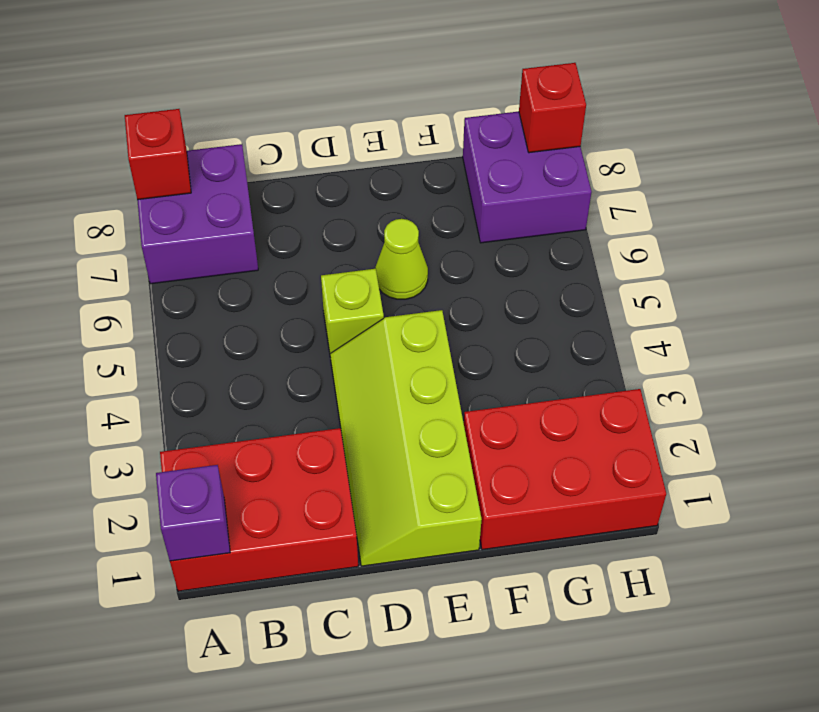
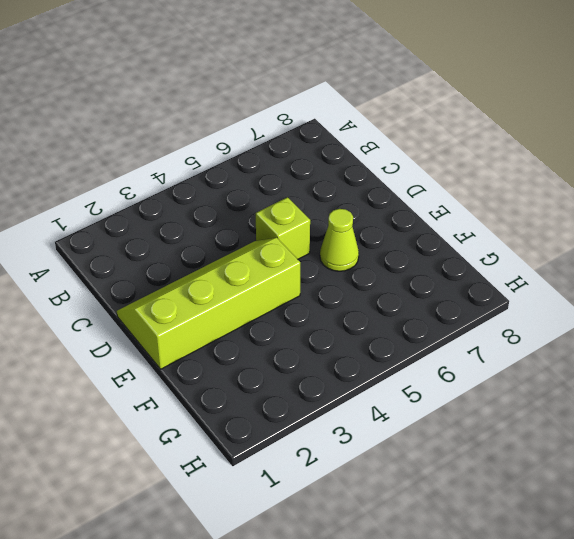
none -> red brick A1:C2 level 1
none -> purple brick A7:B8 level 1

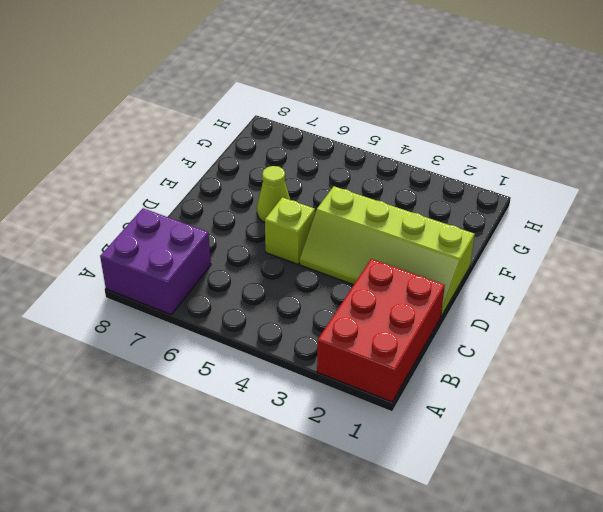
none -> red brick F1:H2 level 1
none -> purple brick G7:H8 level 1

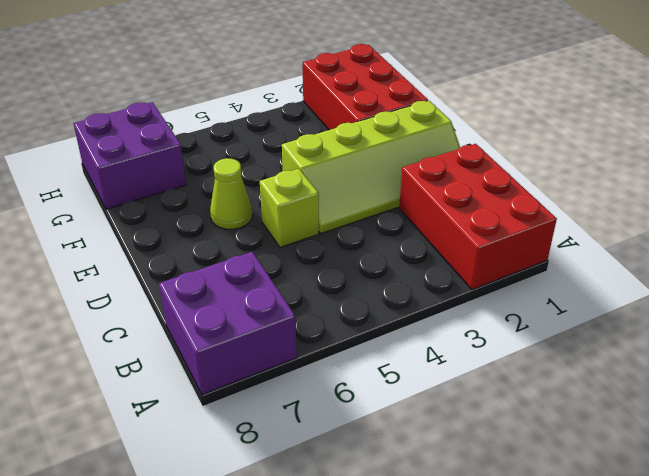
none -> purple brick A1 level 2
none -> red brick A8 level 2

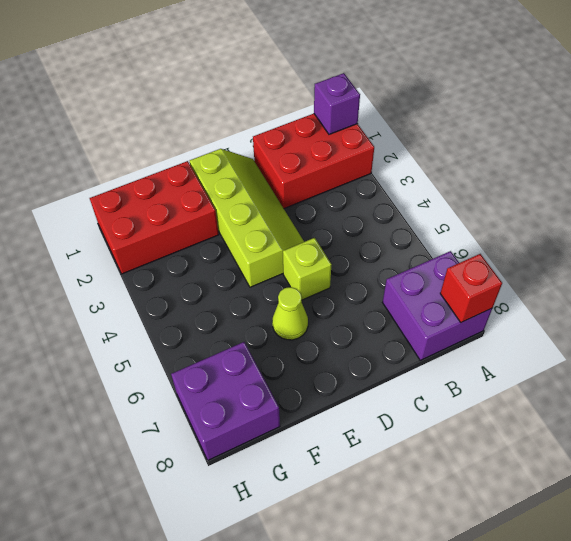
none -> red brick H8 level 2

